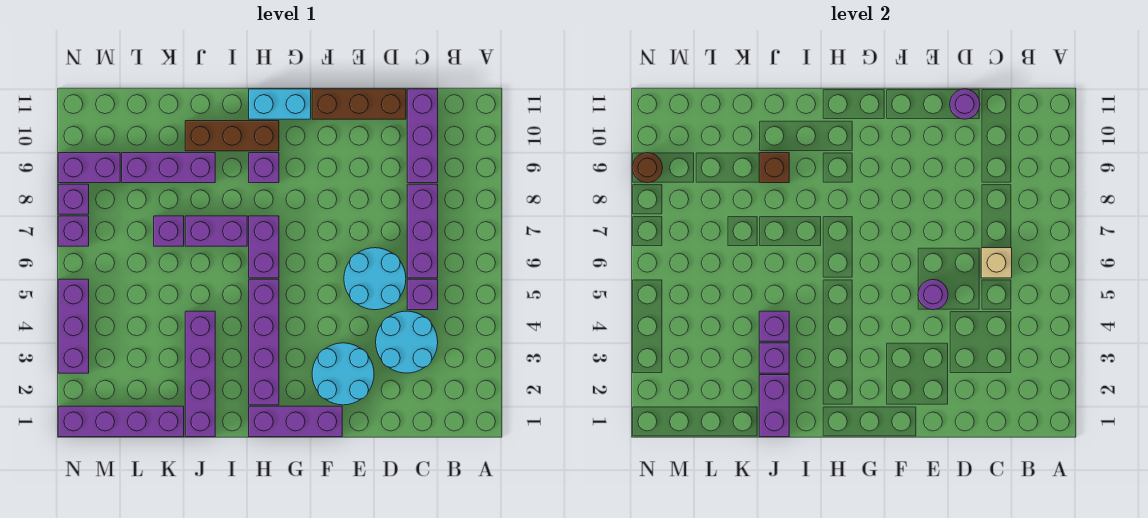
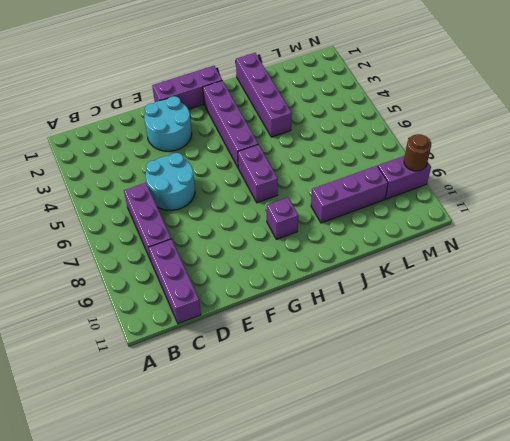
none -> cyan round brick C3:D4 level 1
none -> purple brick C5 level 1
none -> brown brick D11:F11 level 1
none -> cyan brick G11:H11 level 1

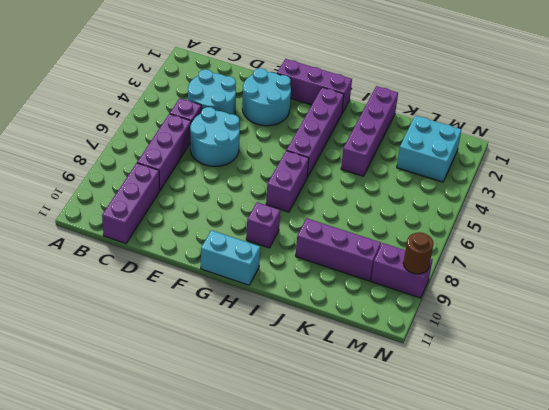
cyan brick L2:M3 level 1 -> none
none -> brown brick D11:F11 level 1
none -> brown brick H10:J10 level 1
none -> purple brick I7:J7 level 1
none -> purple brick K1:N1 level 1

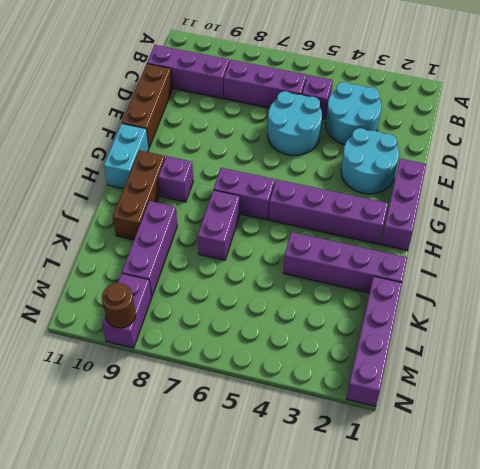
none -> purple brick K7 level 1
none -> purple brick N3:N5 level 1
none -> purple brick N7 level 1
none -> purple brick N8 level 1

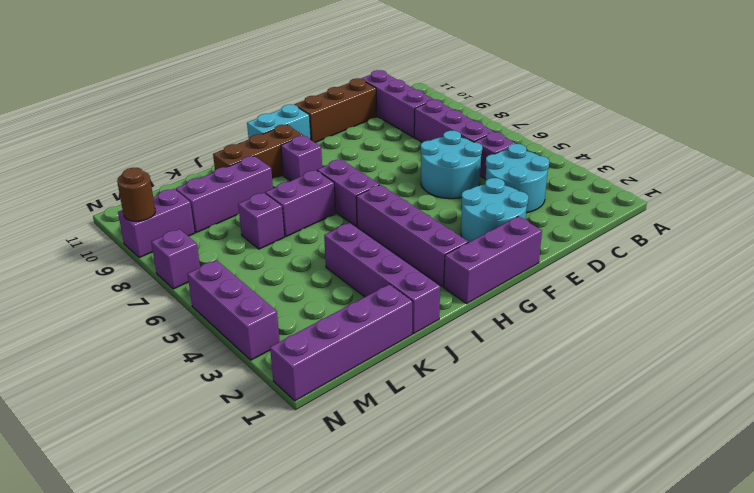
none -> purple brick N8 level 1
none -> tan brick C6 level 2
none -> purple round brick D11 level 2
none -> purple round brick E5 level 2

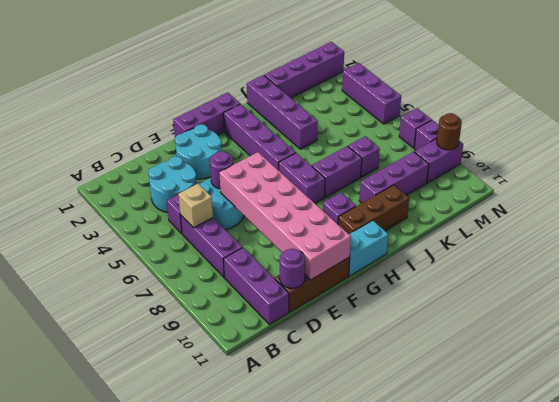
pink brick E6:F11 level 2 -> none
none -> purple brick J1:J2 level 2
none -> purple brick J3 level 2
none -> purple brick J4 level 2
none -> brown brick J9 level 2

